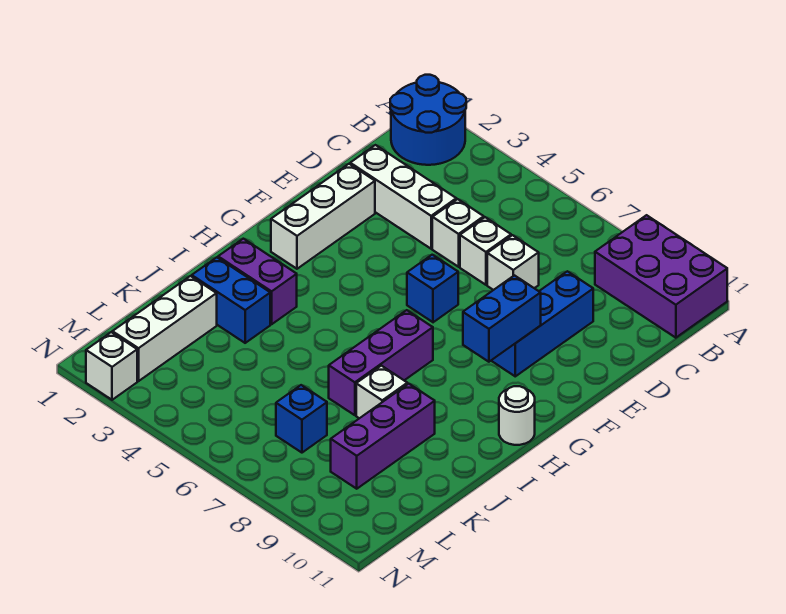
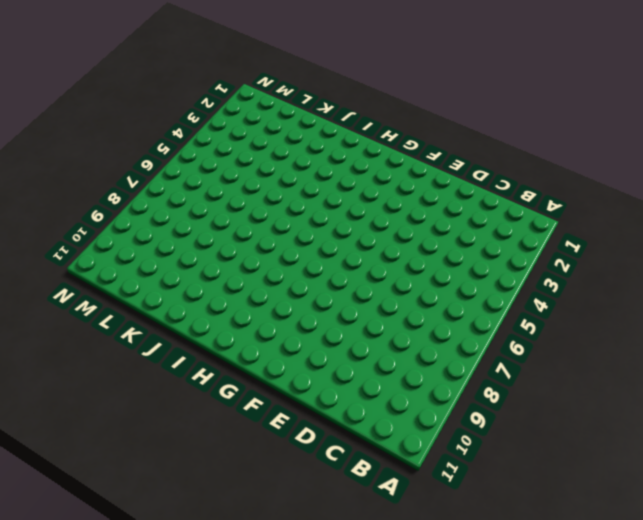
none -> blue round brick A1:B2 level 1
none -> purple brick A9:B11 level 1
none -> white brick D2:D4 level 1

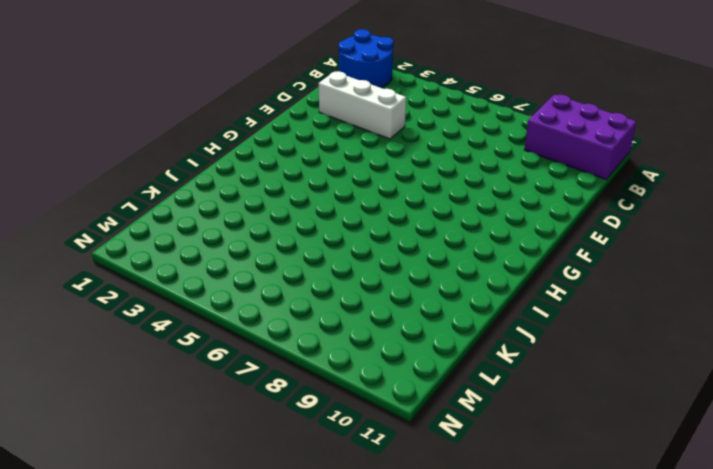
none -> white brick D5 level 1
none -> white brick D6 level 1
none -> white brick D7 level 1

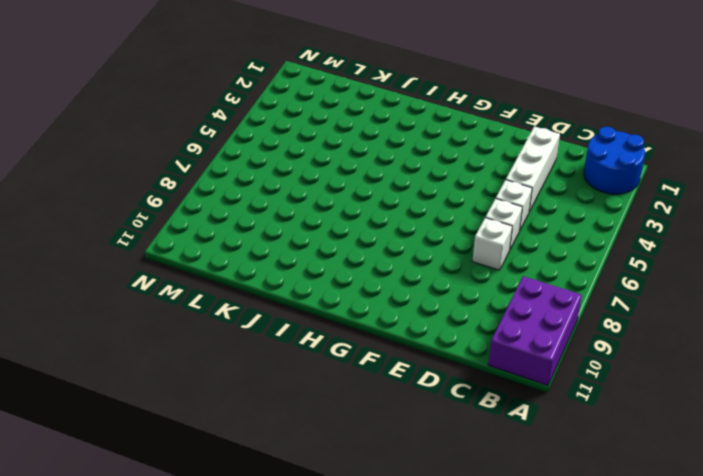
none -> blue brick D9:F9 level 1
none -> white brick E2:G2 level 1
none -> blue brick F6 level 1

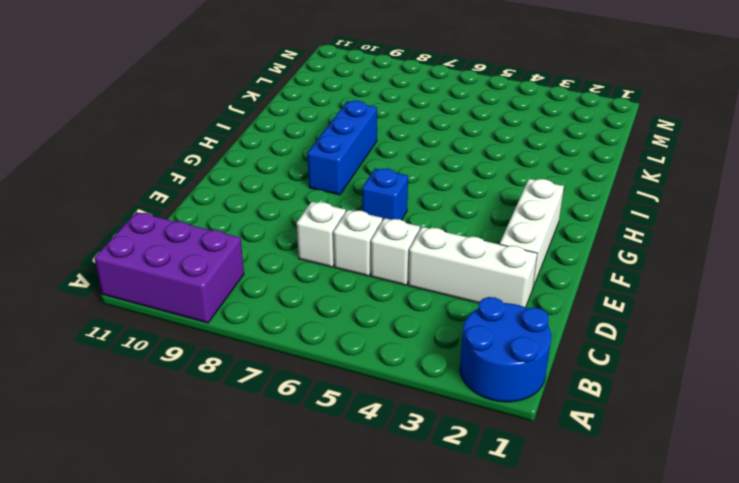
blue brick G8:I8 level 1 -> blue brick D9:F9 level 1
none -> purple brick H7:J7 level 1
none -> white round brick H11 level 1
none -> purple brick I2:I3 level 1

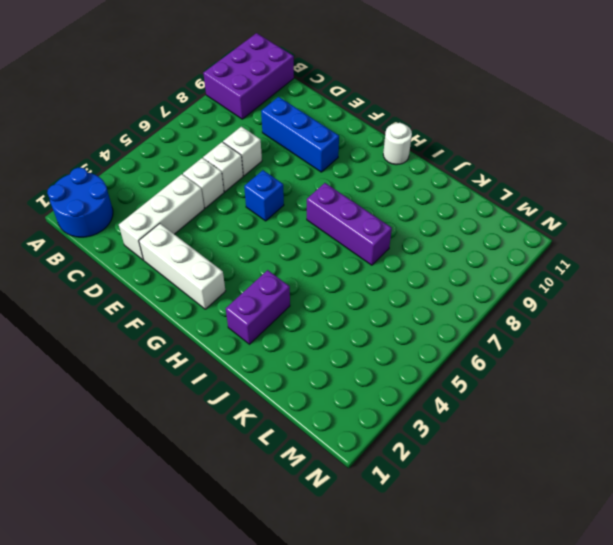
none -> blue brick J2:J3 level 1
none -> white brick J8 level 1
none -> purple brick J9:L9 level 1

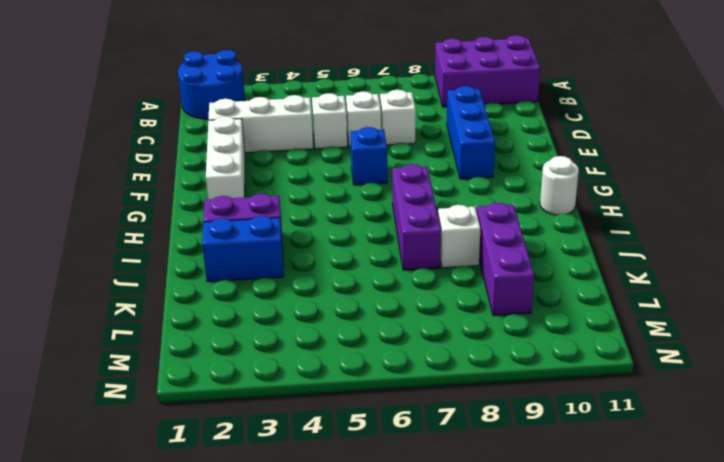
none -> white brick K2:M2 level 1
none -> blue brick L7 level 1
none -> white brick N2 level 1

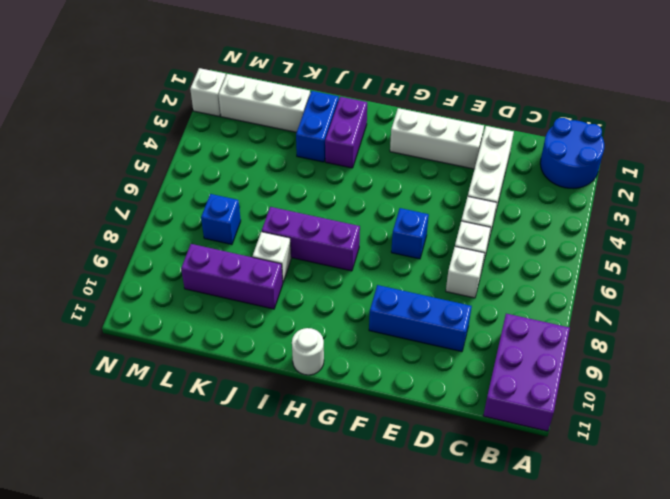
none -> blue brick F9:G9 level 2

